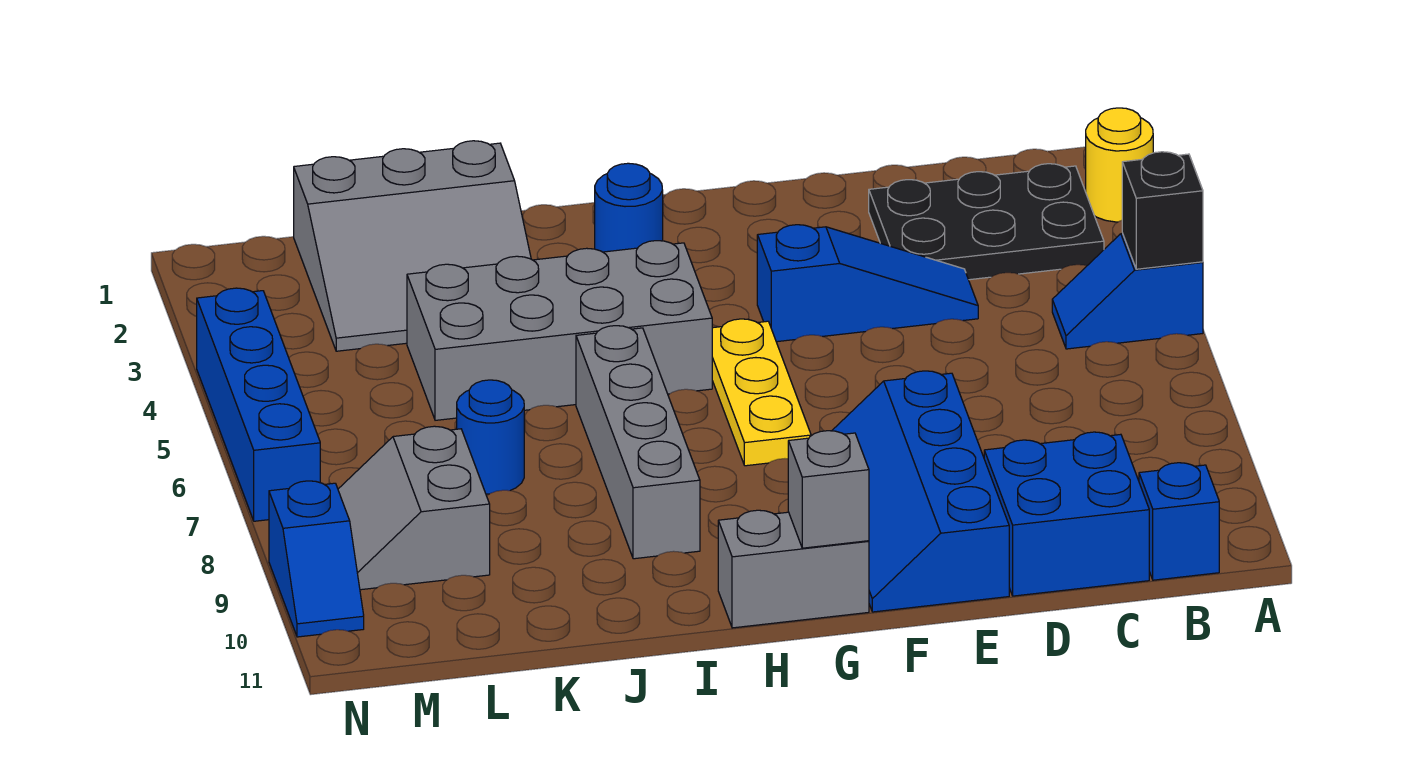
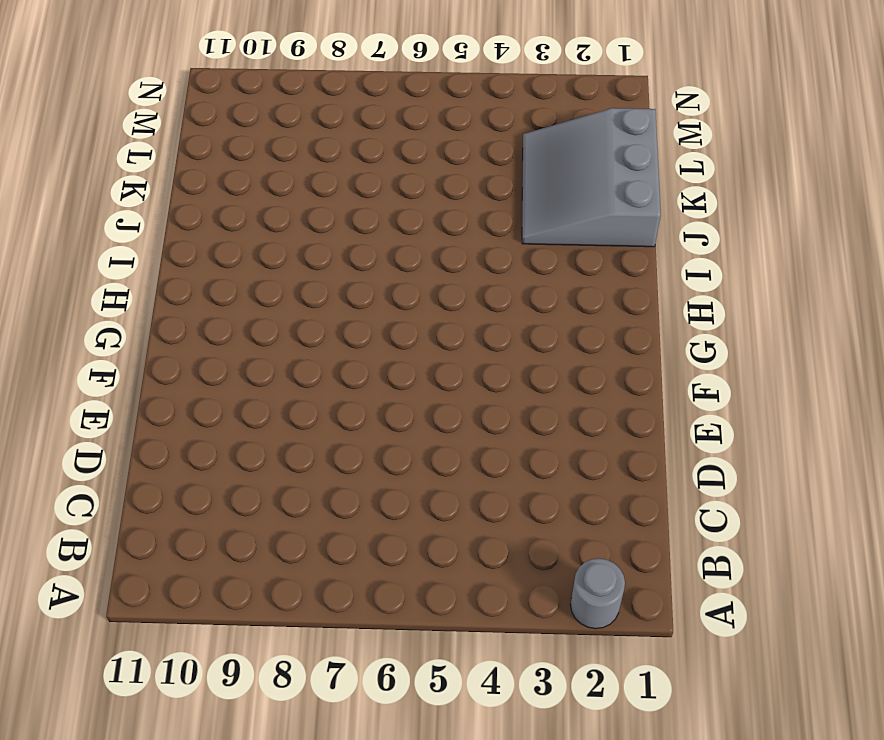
grey round brick A2 level 1 -> yellow round brick A2 level 1
none -> blue slope A5:B5 level 1 top A
none -> black plate B2:D3 level 1
none -> blue brick B11 level 1

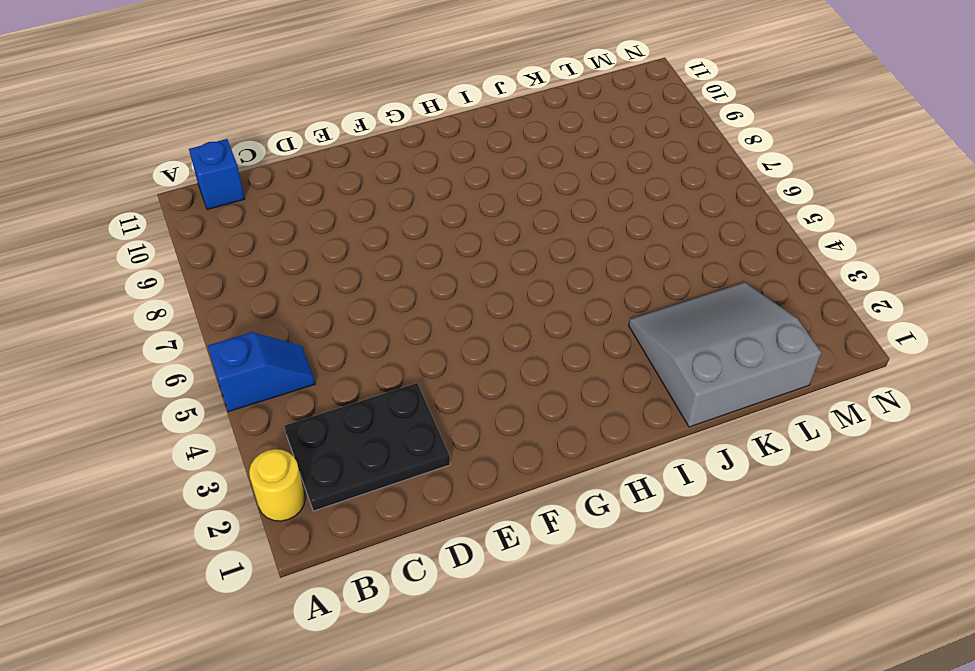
none -> blue brick C10:D11 level 1
none -> blue slope D4:F4 level 1 top F
none -> blue slope E8:F11 level 1 top E

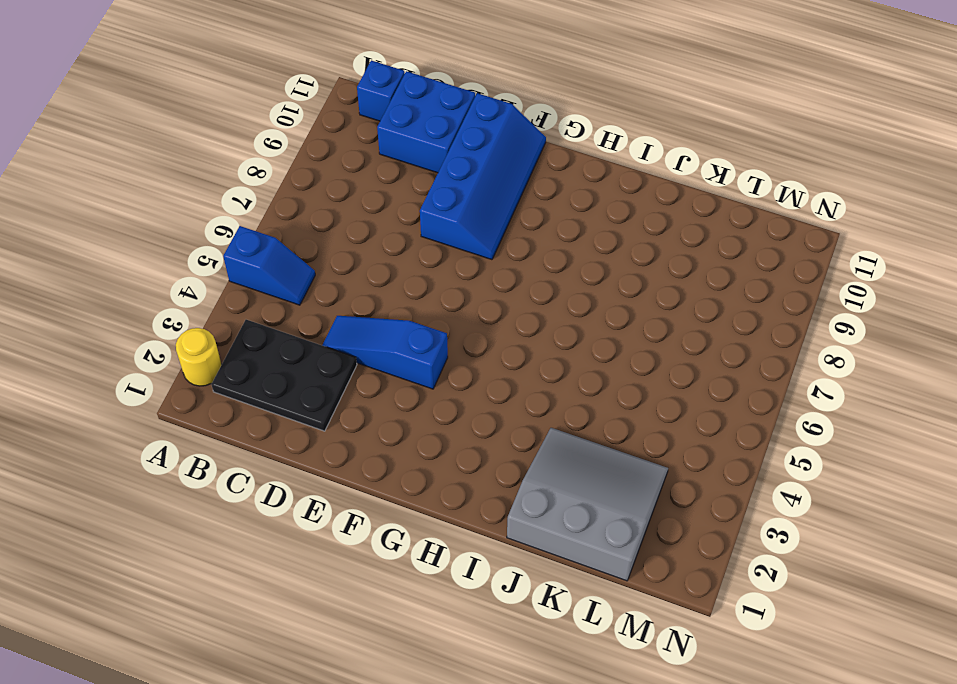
none -> yellow plate G5:G7 level 1
none -> grey brick G11:H11 level 1
none -> blue round brick H2 level 1

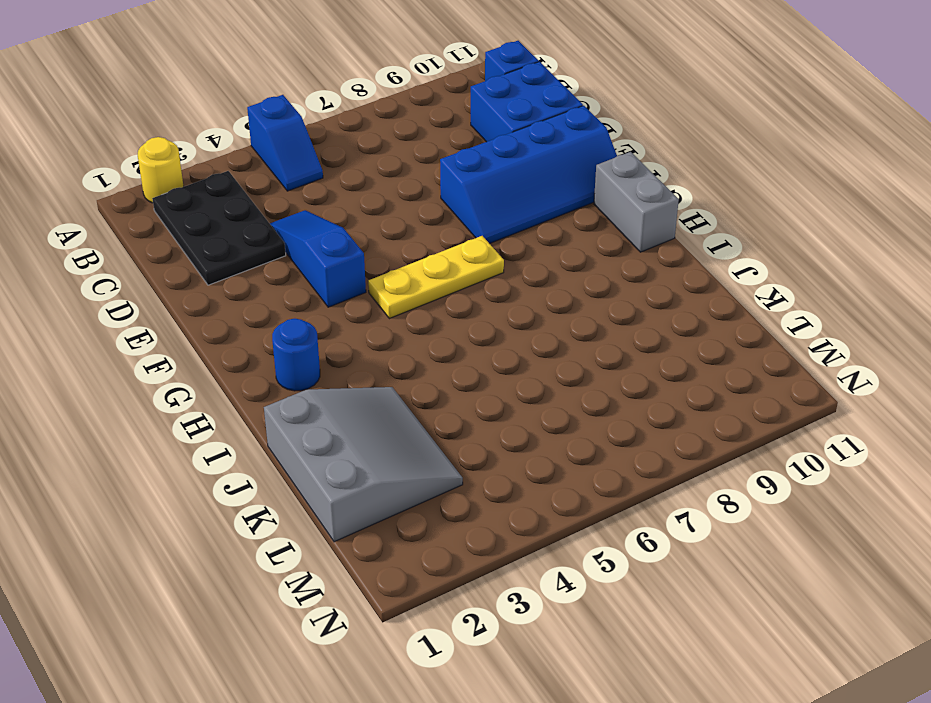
none -> grey brick H4:K5 level 1
none -> grey brick I6:I9 level 1
none -> blue round brick K7 level 1

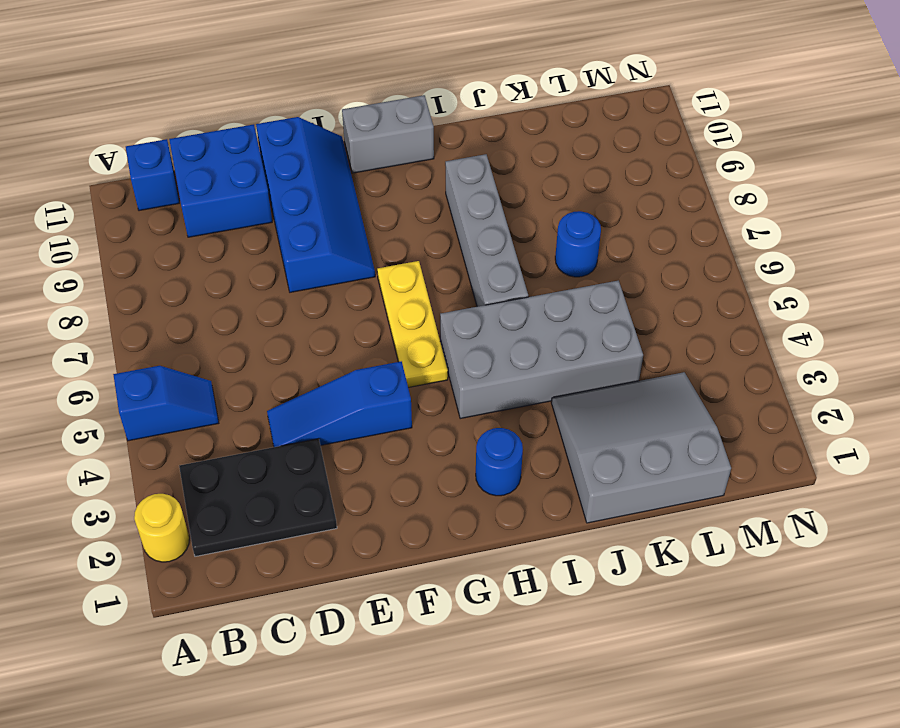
none -> grey slope L8:M9 level 1 top L
none -> blue brick N4:N7 level 1
none -> blue slope N9:N10 level 1 top 9

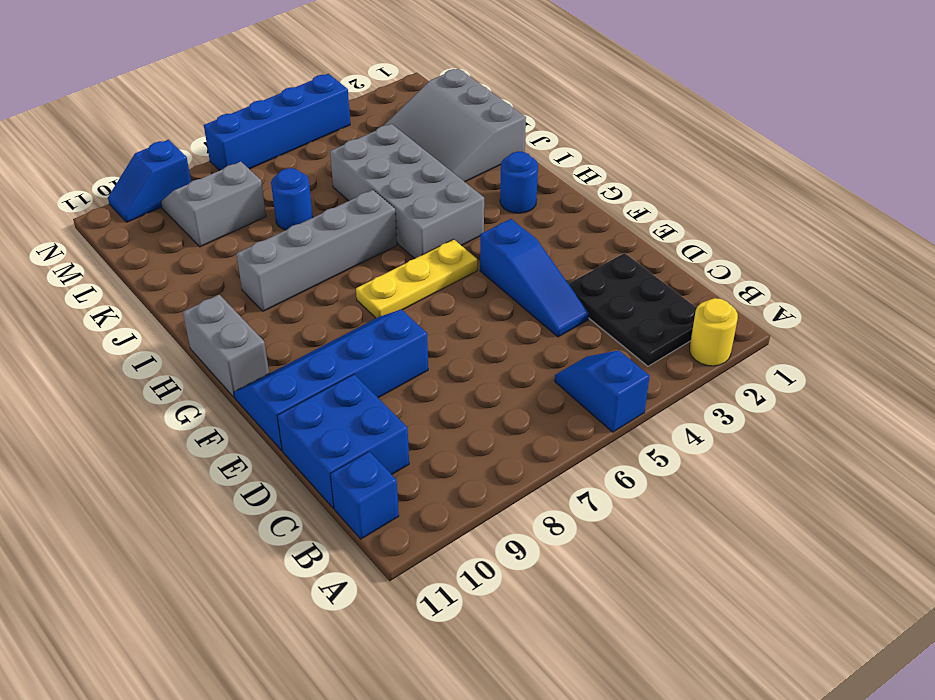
none -> black brick A5 level 2
none -> grey brick G11 level 2

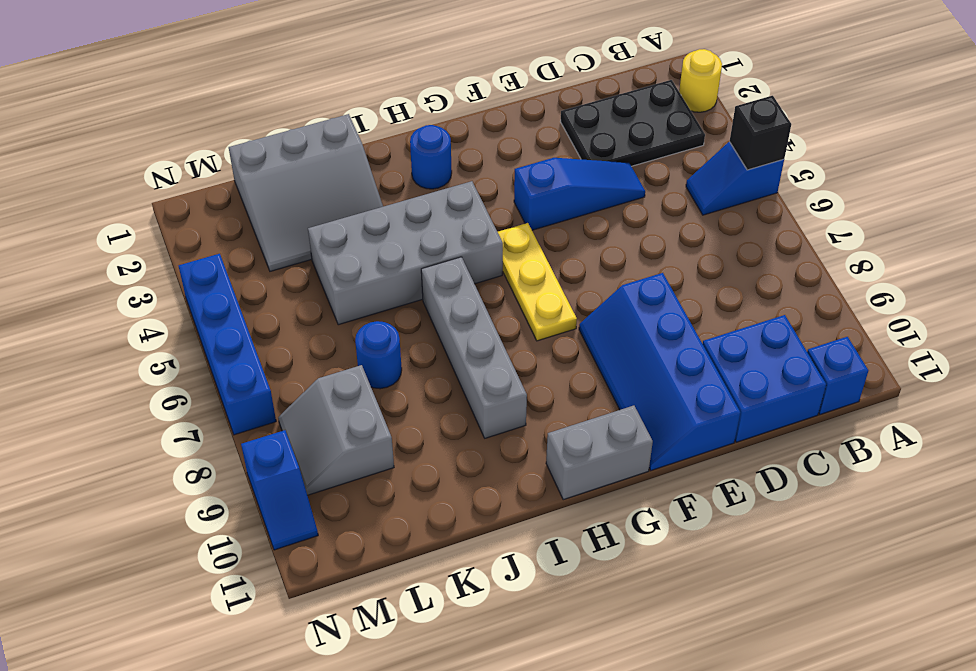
none -> grey brick G11 level 2

